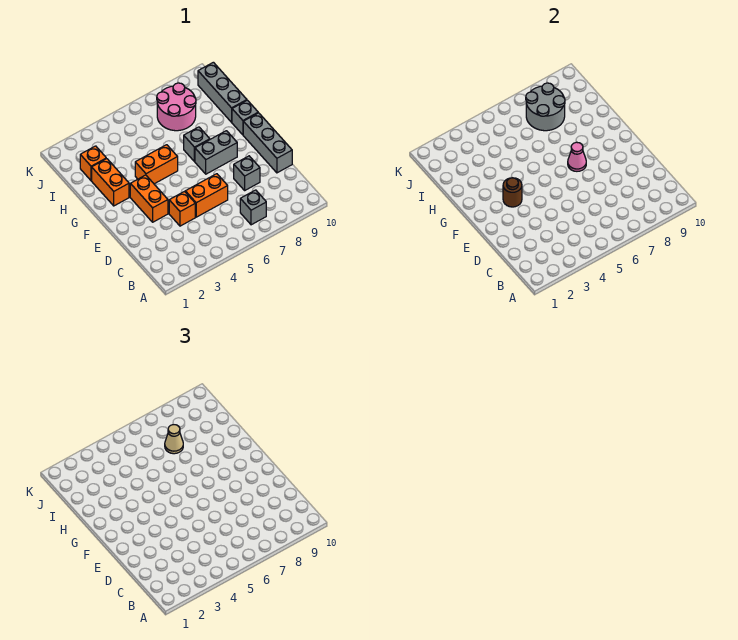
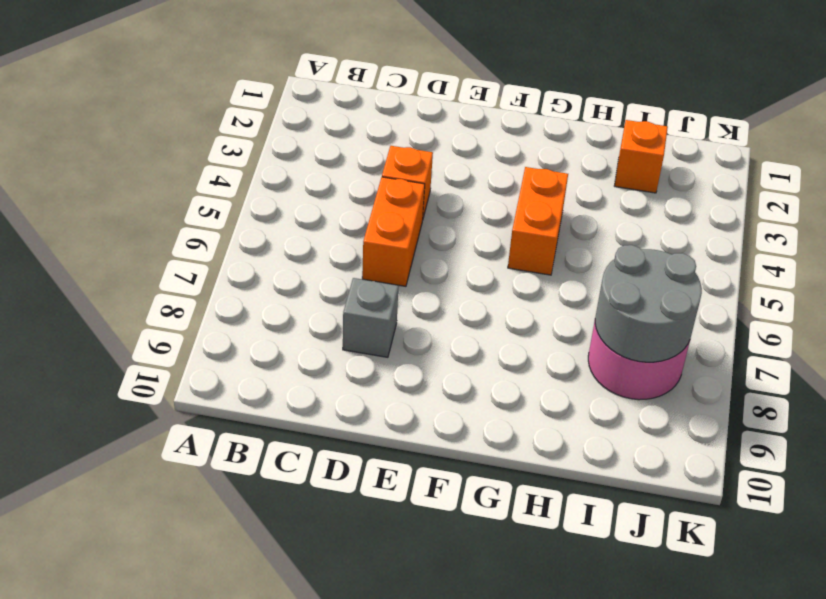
none -> grey brick B7 level 1
none -> grey brick D10:F10 level 1
none -> orange brick E3:F3 level 1

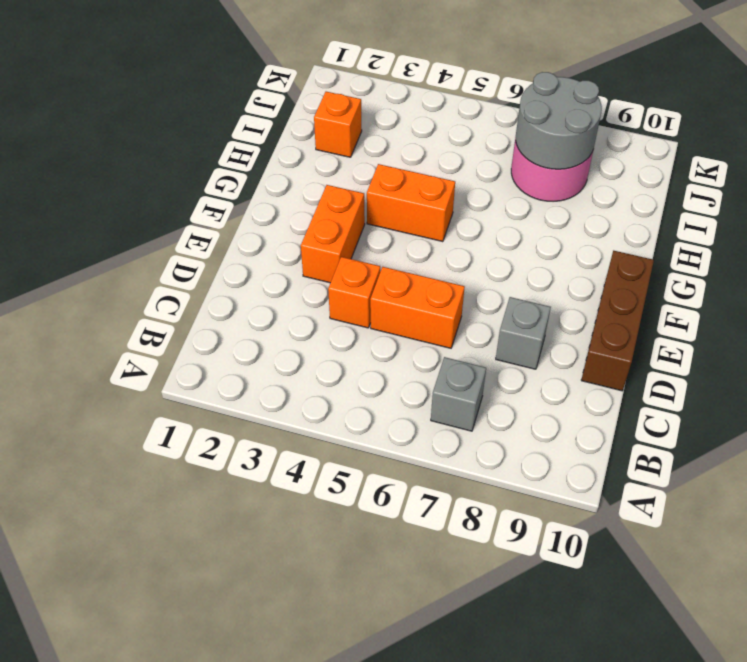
brown brick D10:F10 level 1 -> grey brick D10:F10 level 1
none -> grey brick F7:F8 level 1
none -> orange brick G2:H2 level 1
none -> grey brick G7 level 1

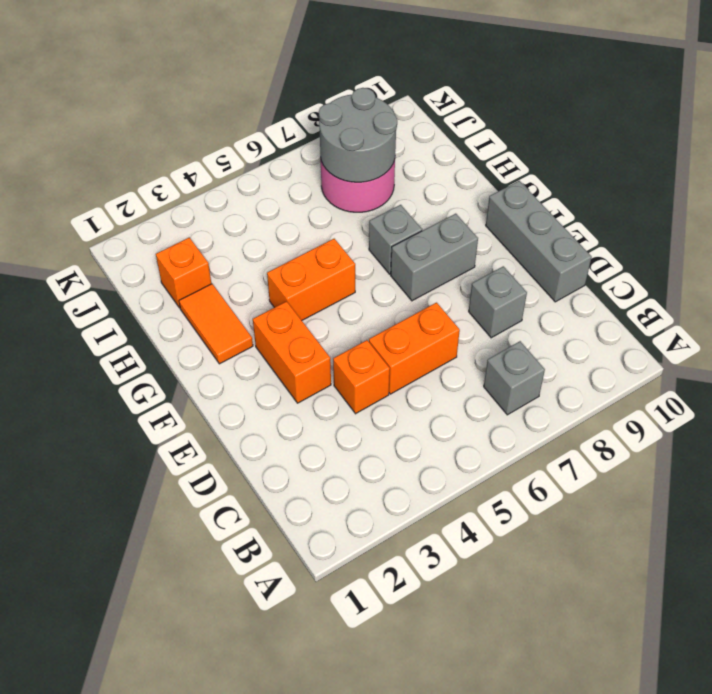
orange tile G2:H2 level 1 -> orange brick G2:H2 level 1
none -> grey brick G10 level 1
none -> grey brick H10:J10 level 1
none -> brown round brick F3 level 2

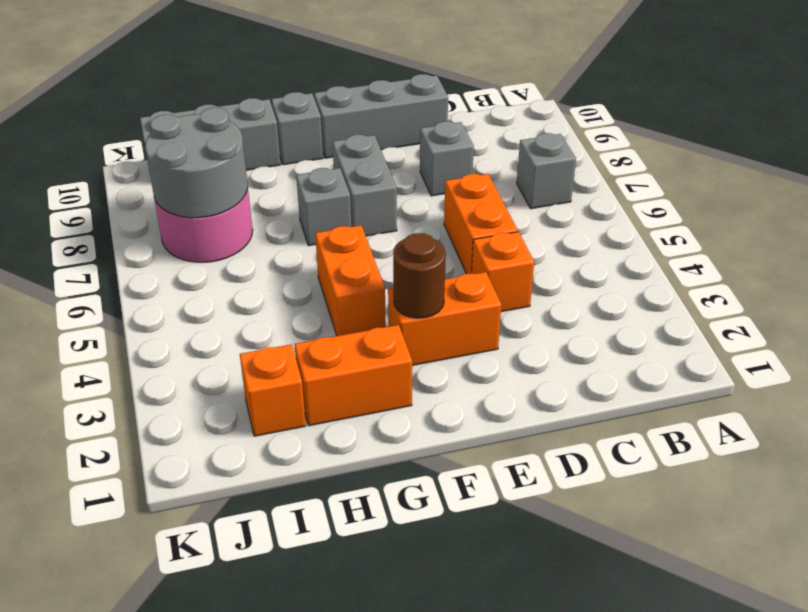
none -> pink cone F7 level 2
none -> tan cone I7 level 3

